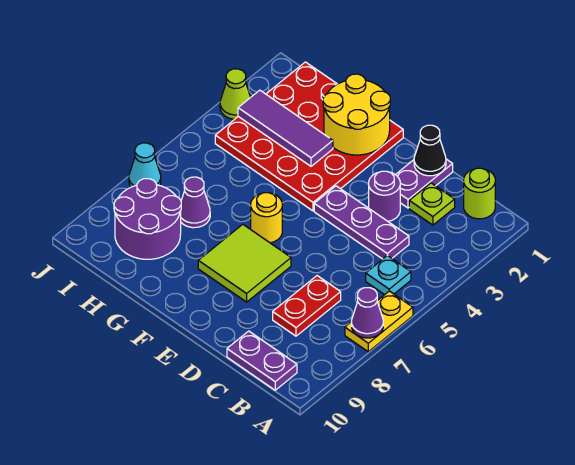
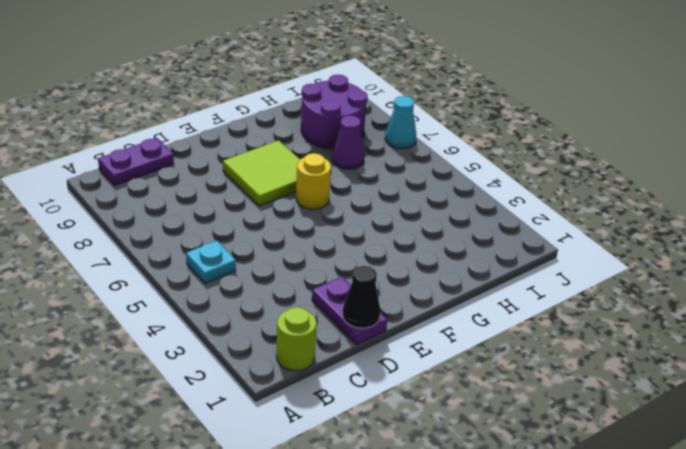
none -> yellow plate A6:A7 level 1
none -> lime plate C2 level 1
none -> purple plate C4:E4 level 1

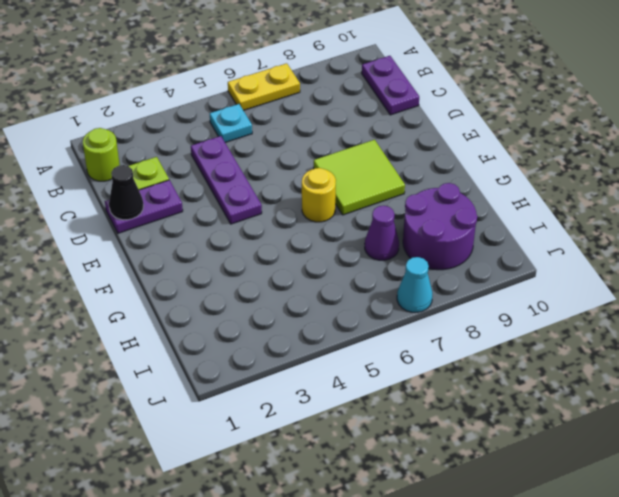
none -> red plate C7:C8 level 1
none -> purple round brick D3 level 1
none -> red plate F1:I4 level 1

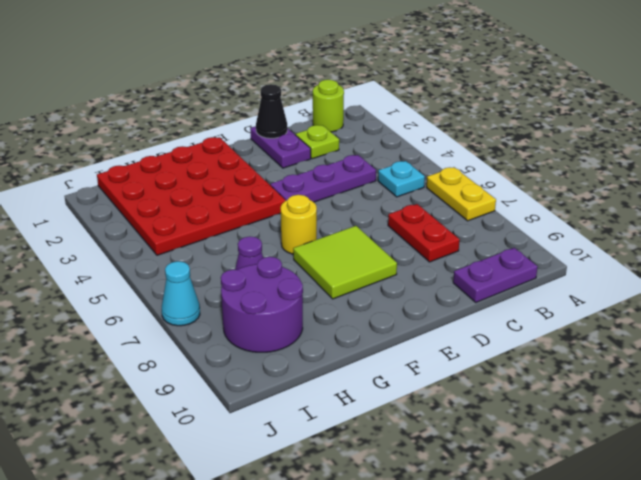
none -> purple round brick D3 level 1
none -> lime cone J3 level 1
none -> purple cone A7 level 2

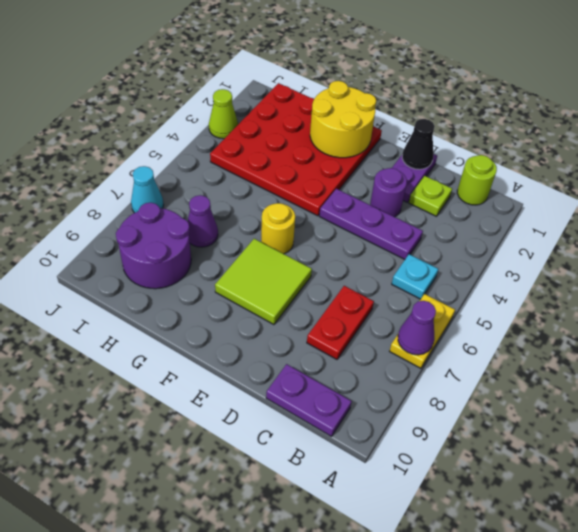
none -> purple tile G3:I3 level 2

